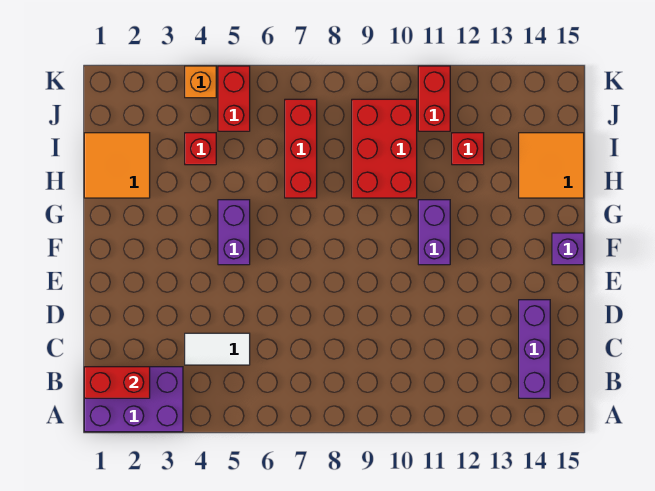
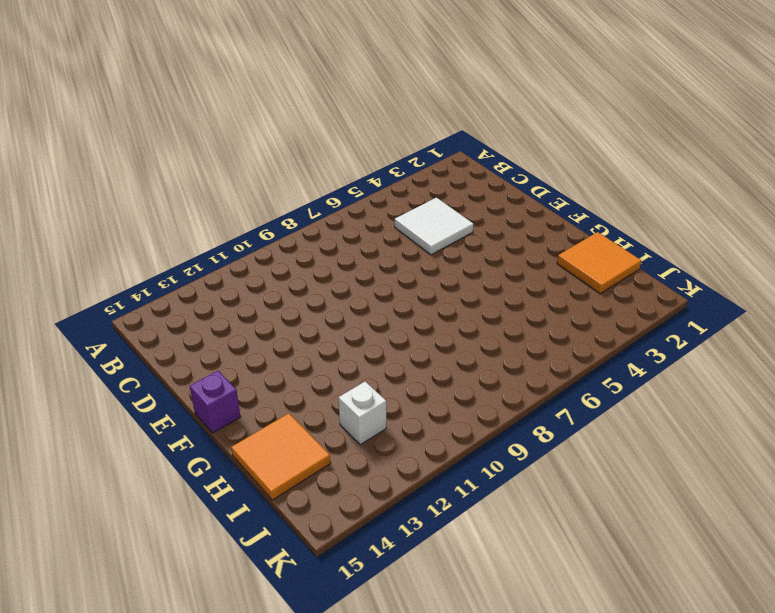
white tile C4:D5 level 1 -> white tile C4:C5 level 1
white brick I12 level 1 -> red brick I12 level 1
none -> purple brick A1:B3 level 1
none -> purple brick B14:D14 level 1
none -> purple brick F5:G5 level 1

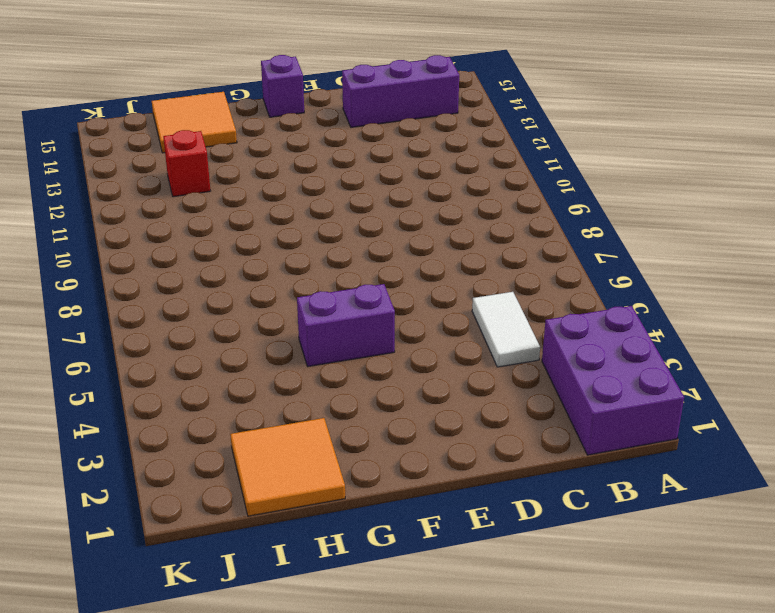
none -> purple brick F11:G11 level 1
none -> red brick H7:J7 level 1
none -> red brick H9:J10 level 1

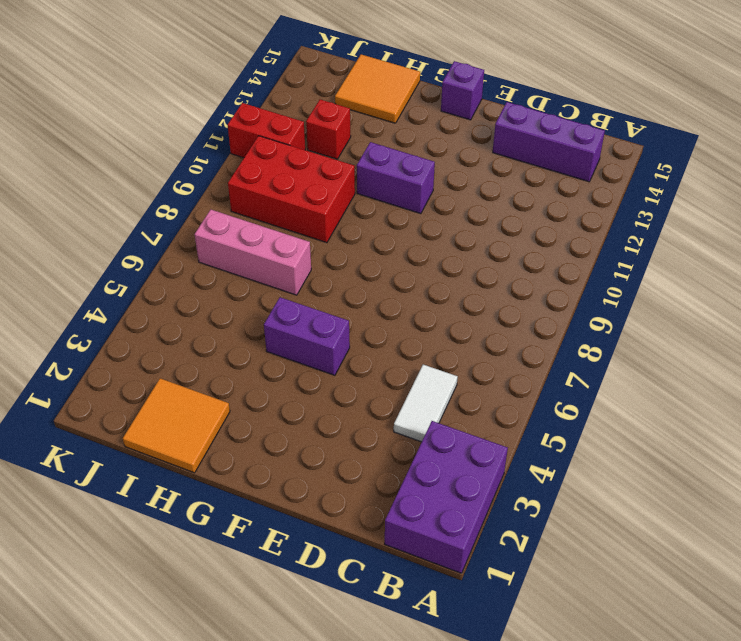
pink brick H7:J7 level 1 -> red brick H7:J7 level 1
none -> red brick I4 level 1
none -> red brick J5:K5 level 1
none -> orange brick K4 level 1

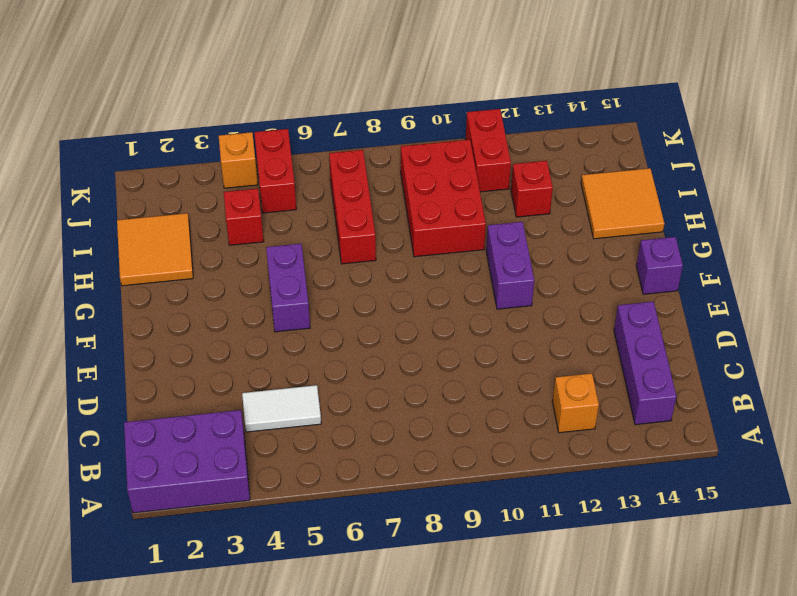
orange brick B12 level 1 -> none
none -> red brick B1:B2 level 2

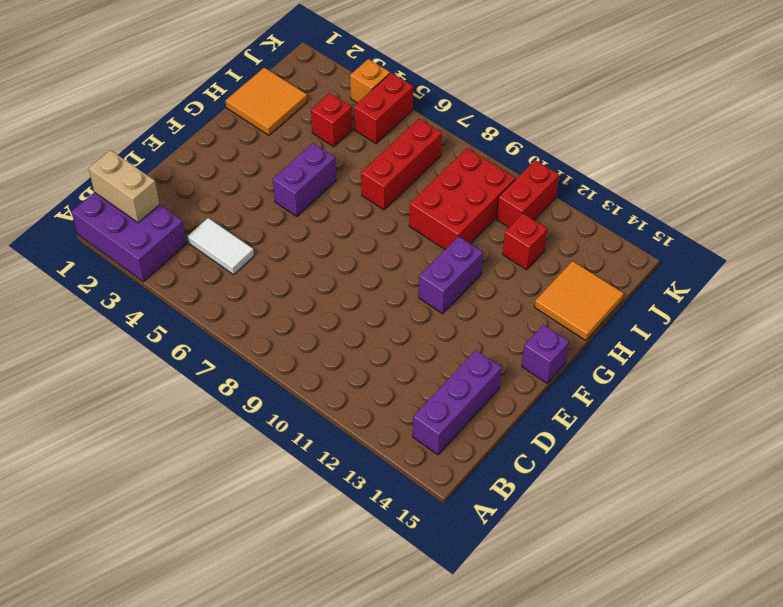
tan brick B1:B2 level 2 -> red brick B1:B2 level 2

